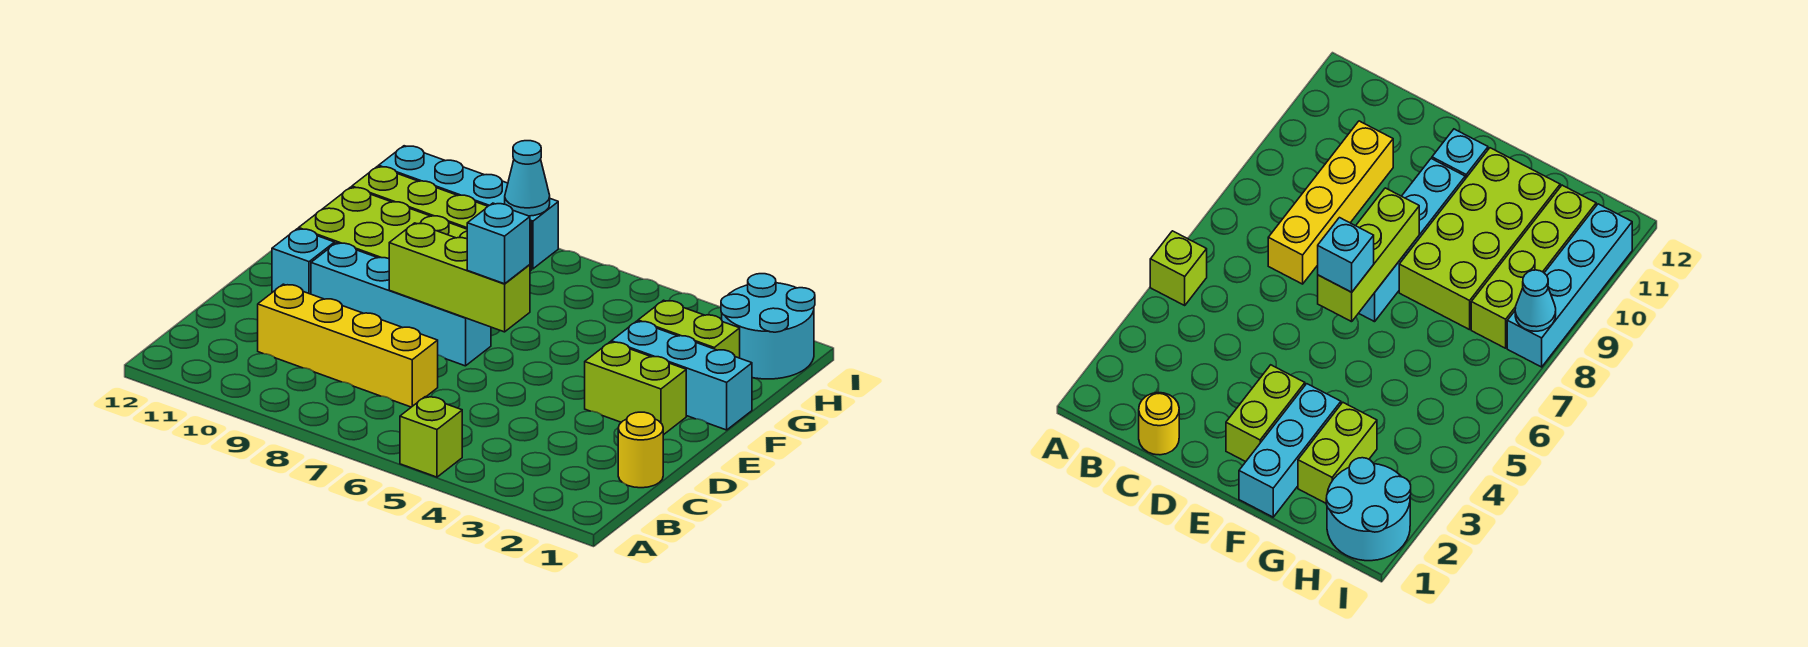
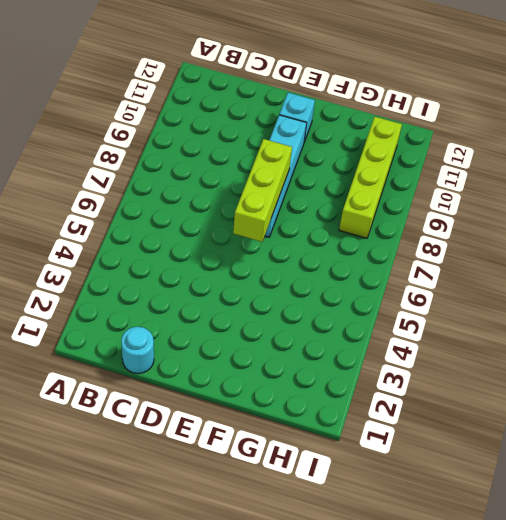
cyan round brick C1 level 1 -> yellow round brick C1 level 1
none -> lime brick A5 level 1
none -> yellow brick C7:C10 level 1
none -> lime brick E2:E3 level 1

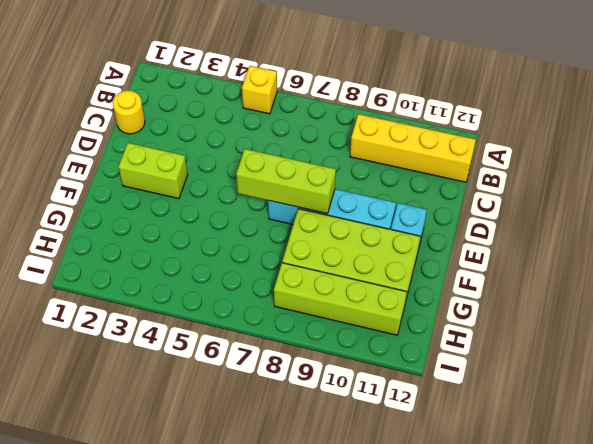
yellow brick A5 level 1 -> lime brick A5 level 1
yellow brick B9:B12 level 1 -> yellow brick C7:C10 level 1
none -> cyan brick F1:F3 level 1
none -> lime brick G2:G3 level 1
none -> cyan round brick H1:I2 level 1

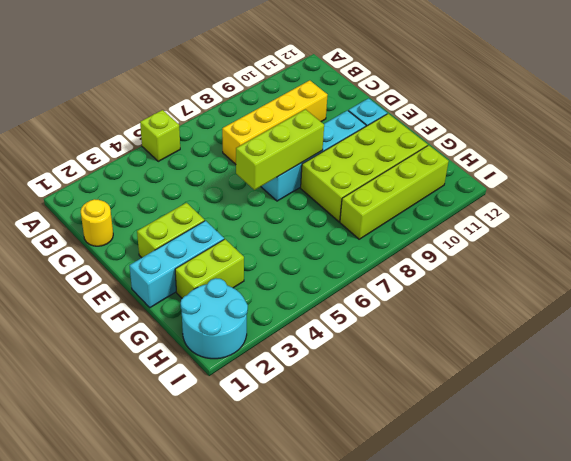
none -> cyan brick I8:I11 level 1
none -> cyan cone I8 level 2
none -> cyan brick E6 level 3

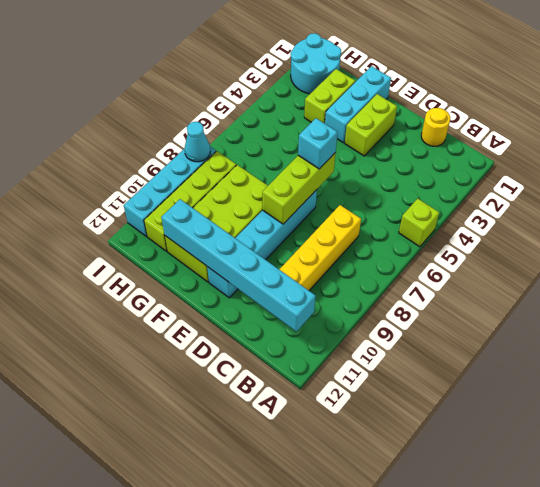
cyan brick B11:G11 level 2 -> none

